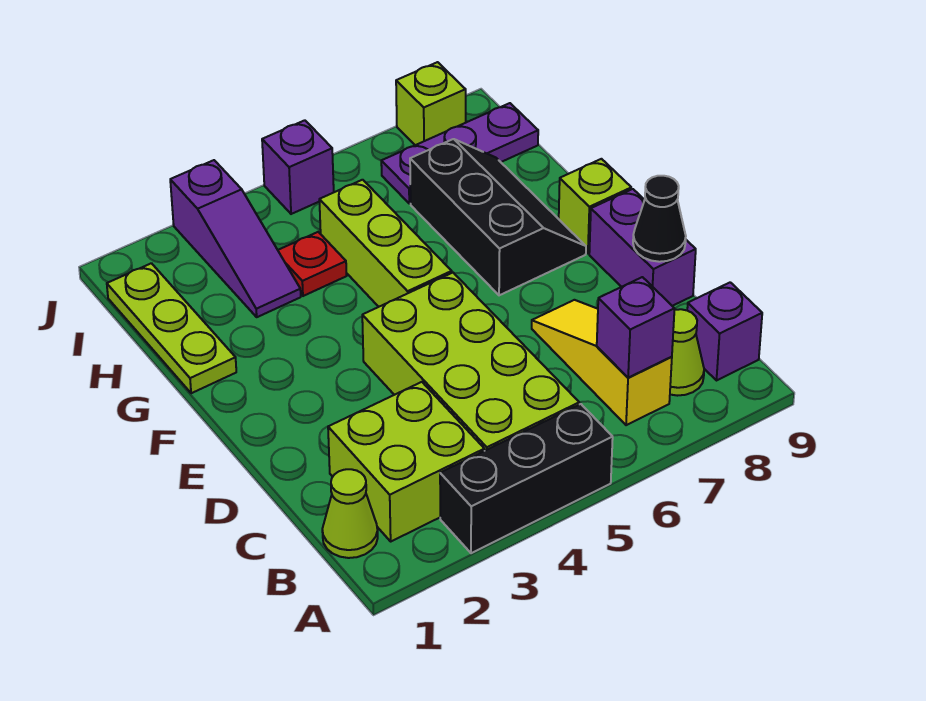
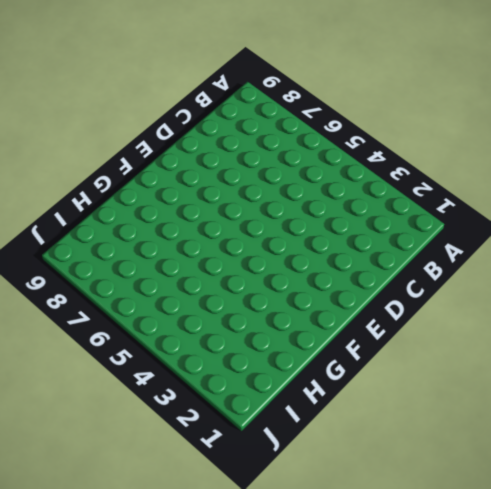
none -> black brick A3:A5 level 1
none -> lime cone B1 level 1
none -> lime brick B2:C3 level 1

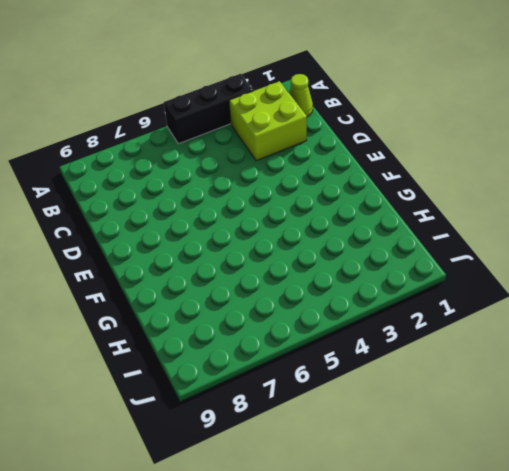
none -> lime brick B4:E5 level 1
none -> yellow slope B7:D7 level 1 top B
none -> lime cone B8 level 1

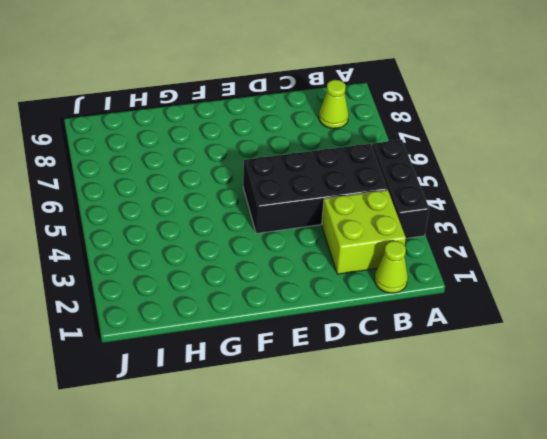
black brick B4:E5 level 1 -> lime brick B4:E5 level 1
none -> yellow slope B7:D7 level 1 top B
none -> purple brick B9 level 1
none -> purple brick D9:E9 level 1

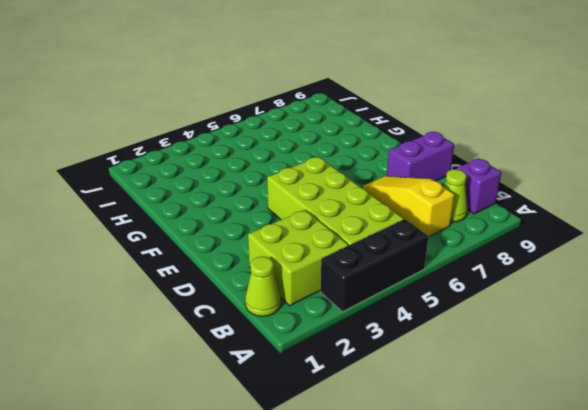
purple brick D8:D9 level 1 -> purple brick D9:E9 level 1
none -> lime brick F5:H5 level 1
none -> black slope F7:H8 level 1 top 7
none -> lime brick F9 level 1

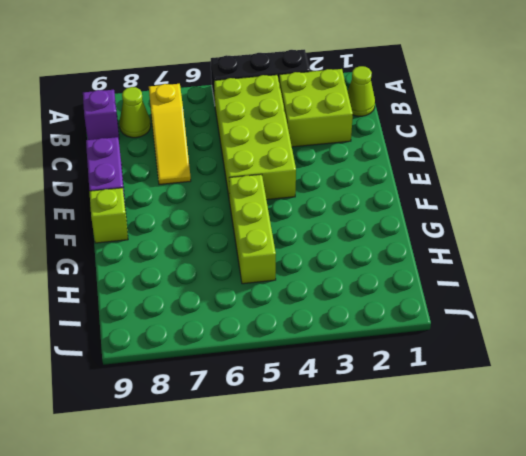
none -> black slope F7:H8 level 1 top 7
none -> lime plate G1:I1 level 1
none -> purple slope H3:J3 level 1 top J

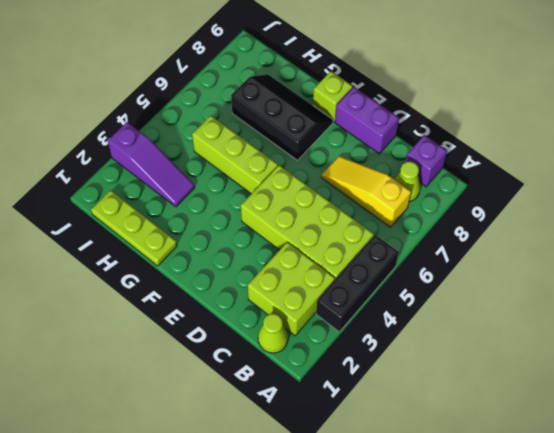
none -> red plate H4 level 1
none -> purple plate I7:I9 level 1
none -> purple brick J5 level 1

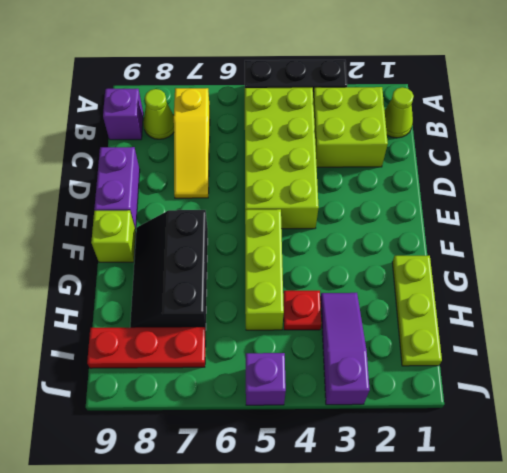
red plate I7:I9 level 1 -> purple plate I7:I9 level 1
none -> lime brick J8 level 1
none -> purple brick B7 level 2
none -> black cone D9 level 2

